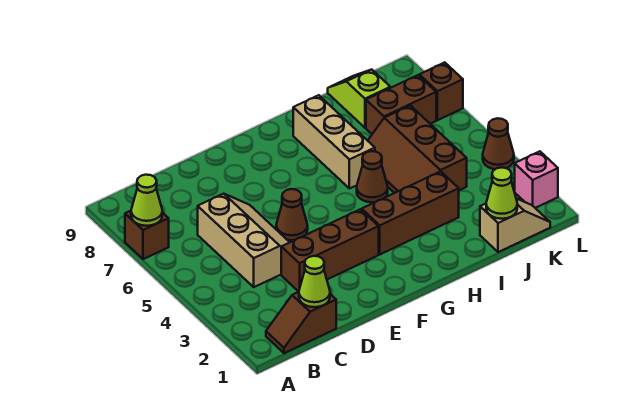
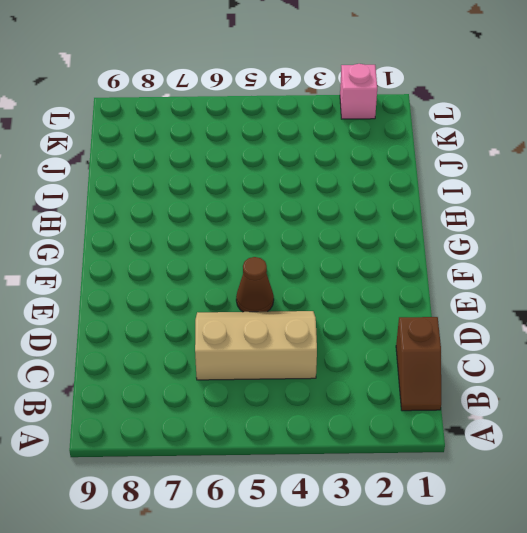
none -> brown brick A7 level 1
none -> brown brick D3:F3 level 1
none -> brown brick G3:I3 level 1

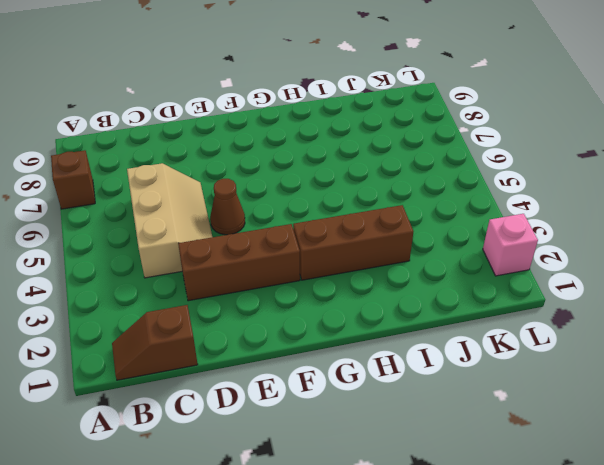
none -> brown cone H5 level 1
none -> tan brick H6:H8 level 1
none -> brown slope I4:J6 level 1 top J

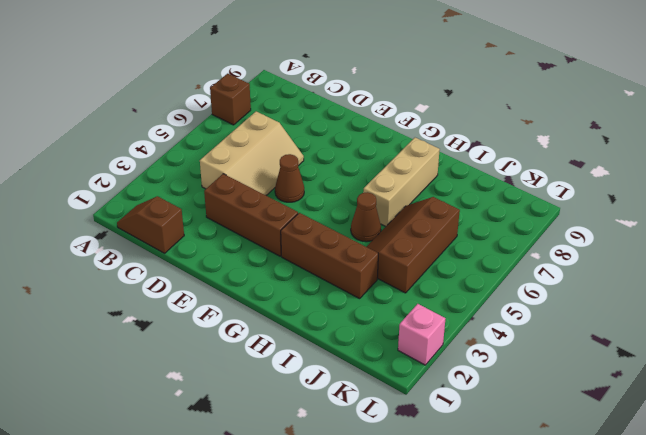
none -> tan slope J1:K1 level 1 top J
none -> brown brick J7:K7 level 1
none -> lime slope J8:J9 level 1 top 8

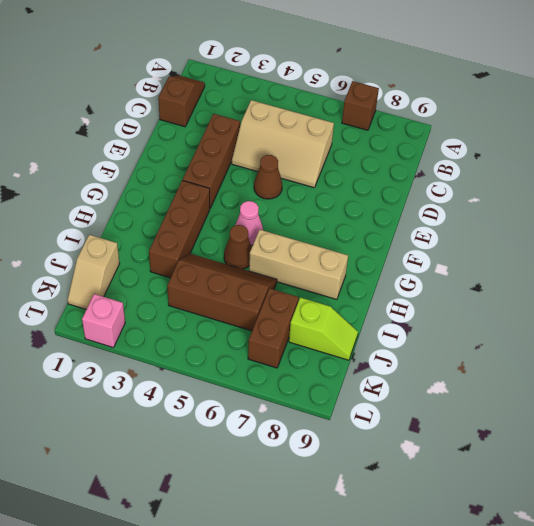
pink cone G5 level 1 -> none
none -> brown cone L4 level 1
none -> brown brick L7 level 1
none -> lime cone A7 level 2

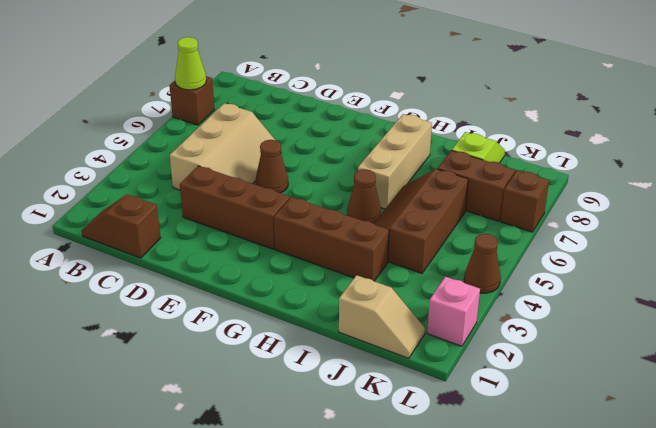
none -> lime cone C1 level 2
none -> lime cone J1 level 2

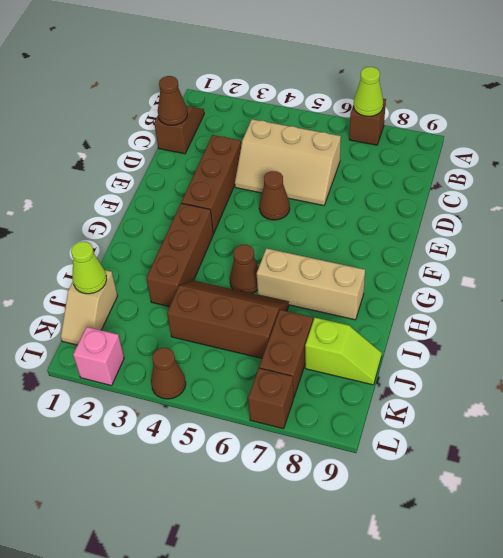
brown cone C1 level 2 -> lime cone C1 level 2

